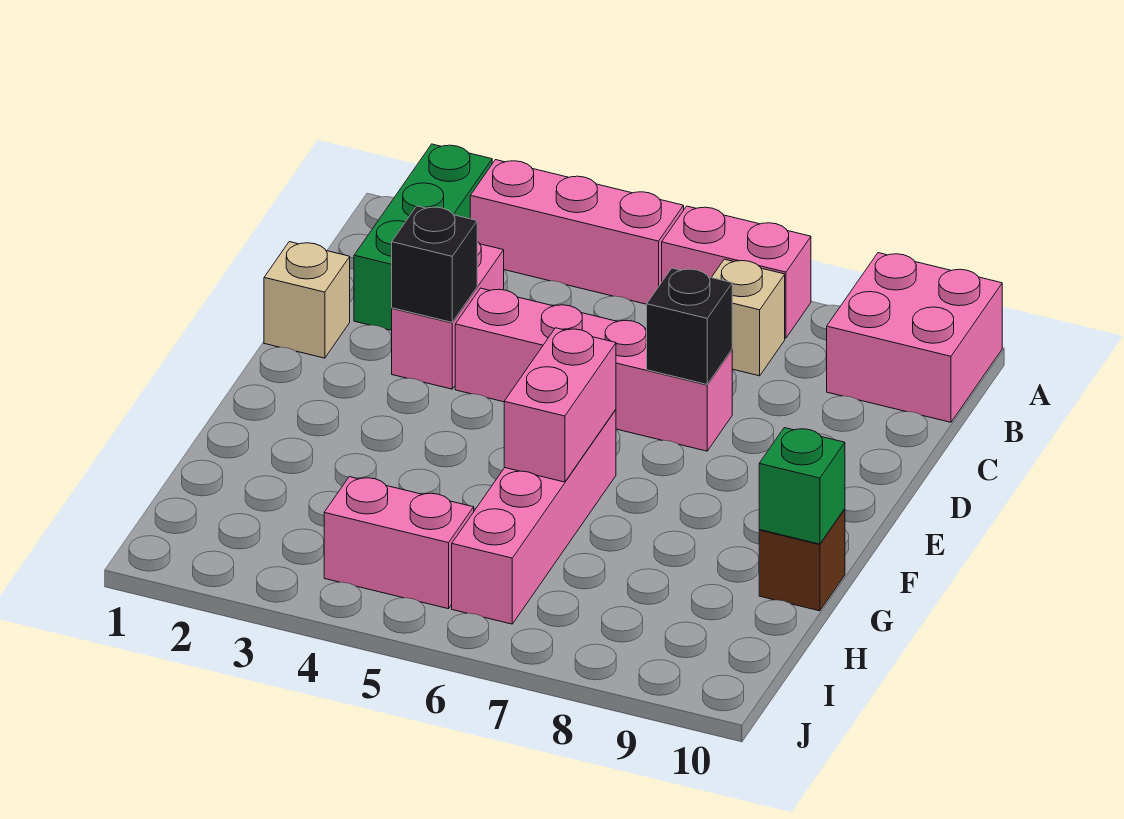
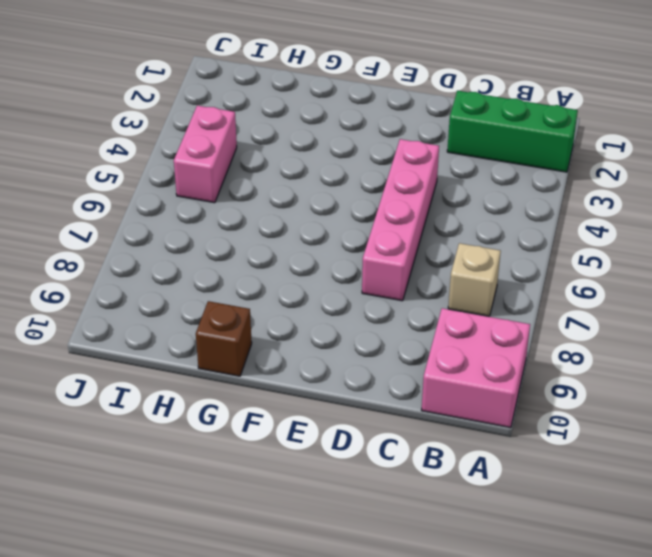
none -> pink brick A3:A5 level 1
none -> pink brick A6:A7 level 1
none -> pink brick C3:D3 level 1

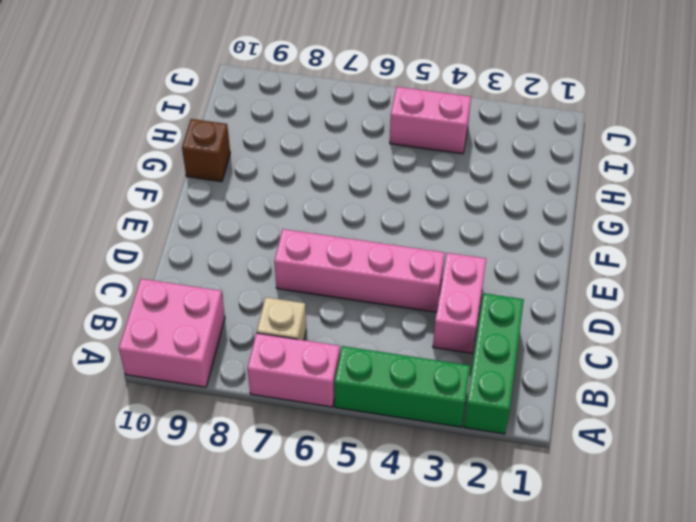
green brick A3:A5 level 1 -> pink brick A3:A5 level 1
none -> tan brick D1 level 1
none -> pink brick F6:I6 level 1
none -> black brick D3 level 2

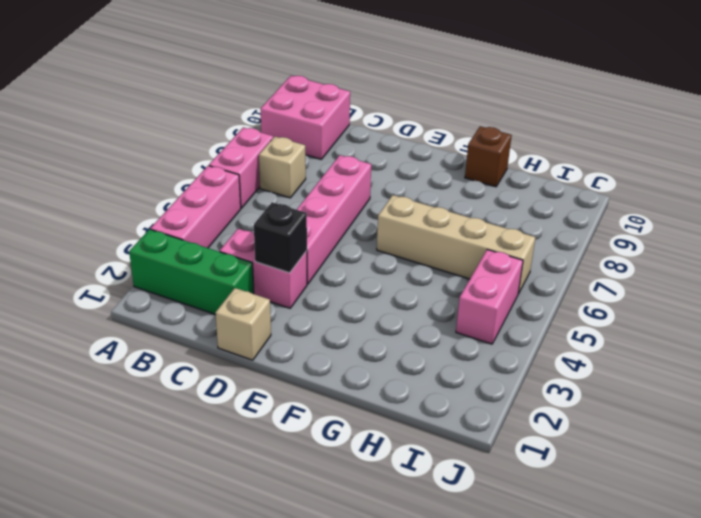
tan brick F6:I6 level 1 -> pink brick F6:I6 level 1
none -> black brick D7 level 2
none -> pink brick F6:G6 level 2
none -> green brick G10 level 2

